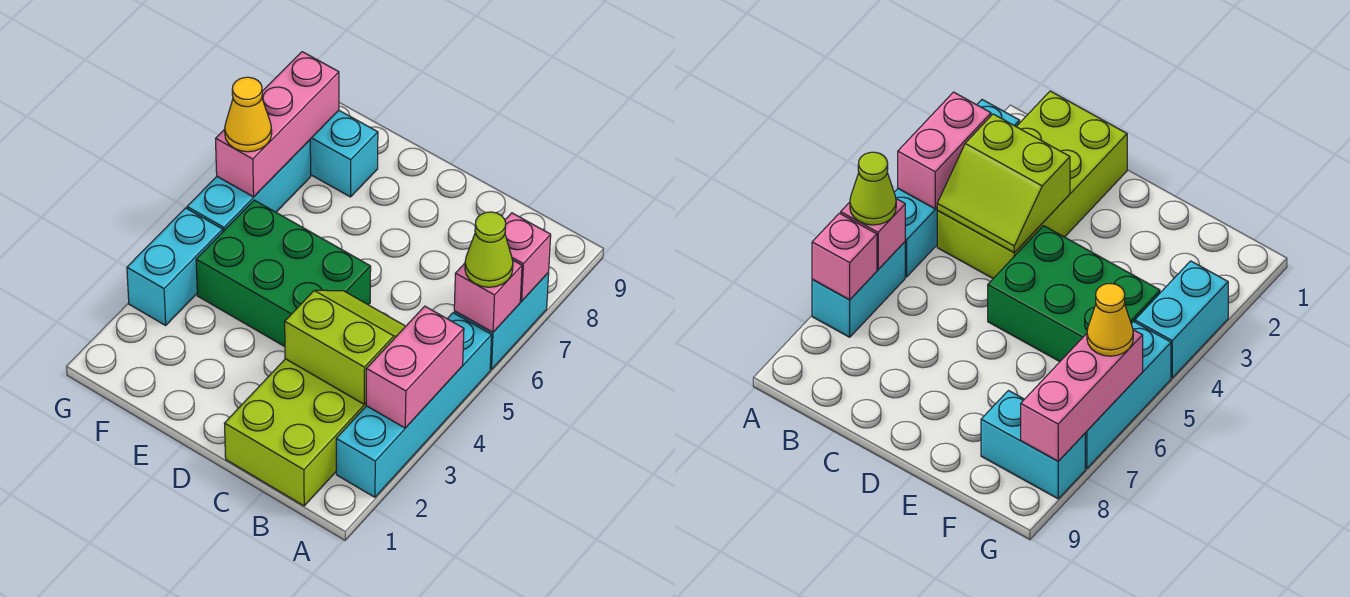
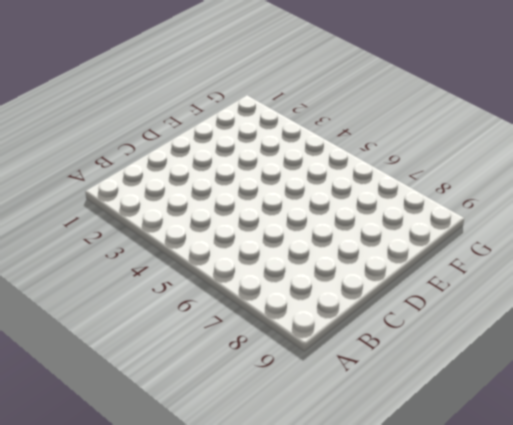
none -> cyan brick A2:A5 level 1
none -> cyan brick A6:A7 level 1
none -> lime brick B1:C4 level 1

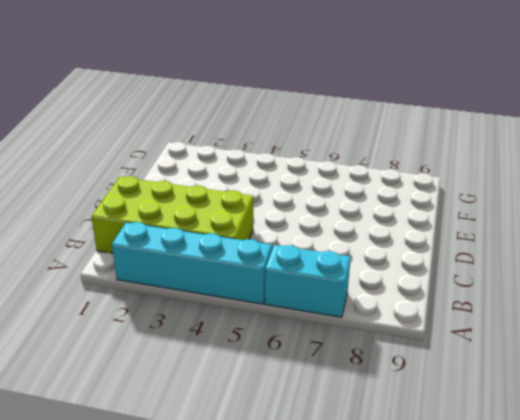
none -> green brick D4:F5 level 1
none -> cyan brick F8:G8 level 1
none -> cyan brick G3:G4 level 1

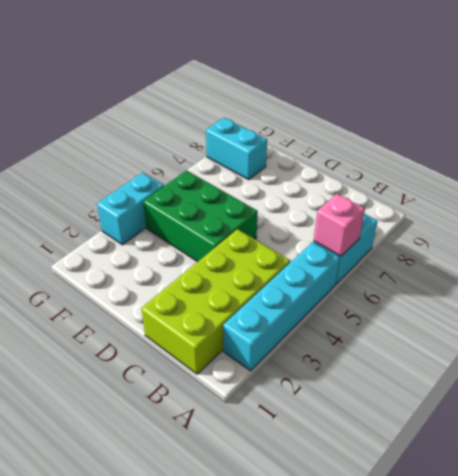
none -> cyan brick G5:G7 level 1
none -> pink brick A3:A4 level 2
none -> pink brick A7 level 2

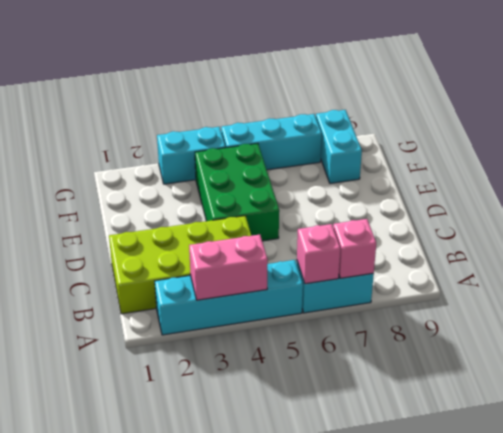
none -> lime slope B3:C4 level 2 top 3
none -> pink brick G6:G8 level 2
none -> lime cone A6 level 3

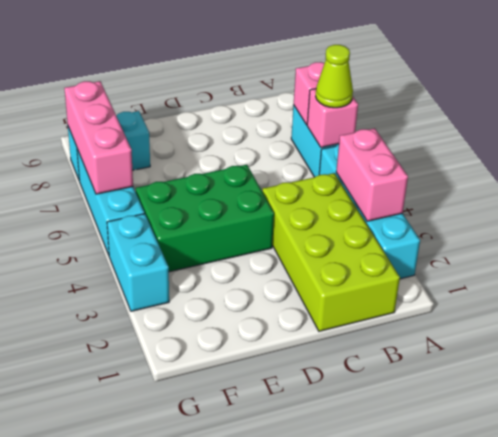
none -> lime slope B3:C4 level 2 top 3
none -> yellow cone G6 level 3

